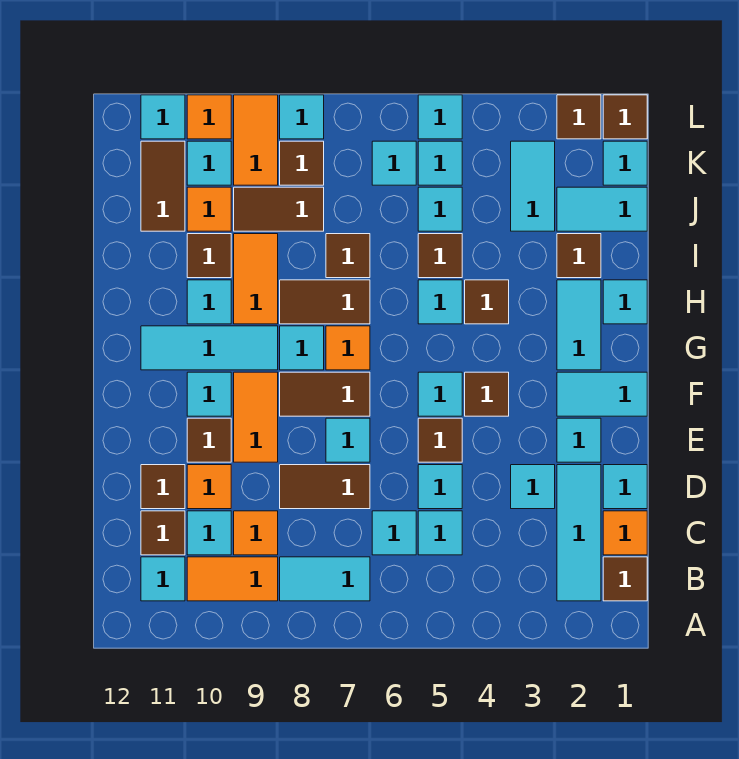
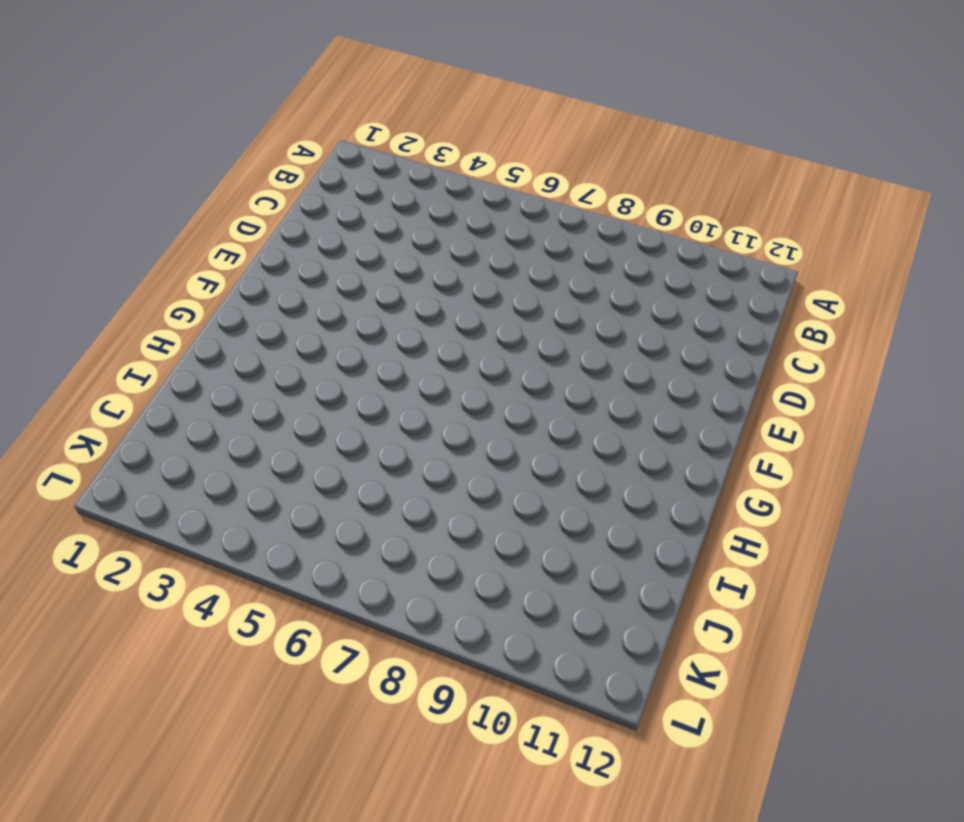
none -> brown tile B1 level 1
none -> cyan tile B2:D2 level 1
none -> cyan tile B7:B8 level 1
none -> orange tile B9:B10 level 1

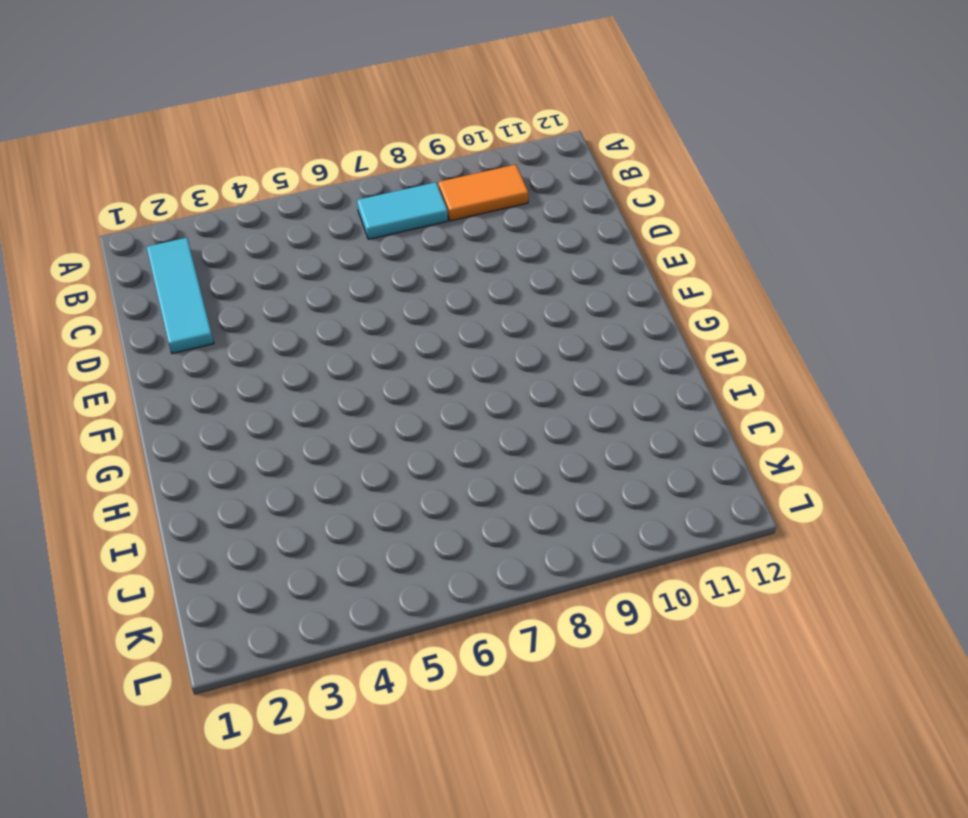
none -> brown tile B1 level 1
none -> cyan tile B11 level 1
none -> orange tile C1 level 1
none -> cyan tile C5 level 1

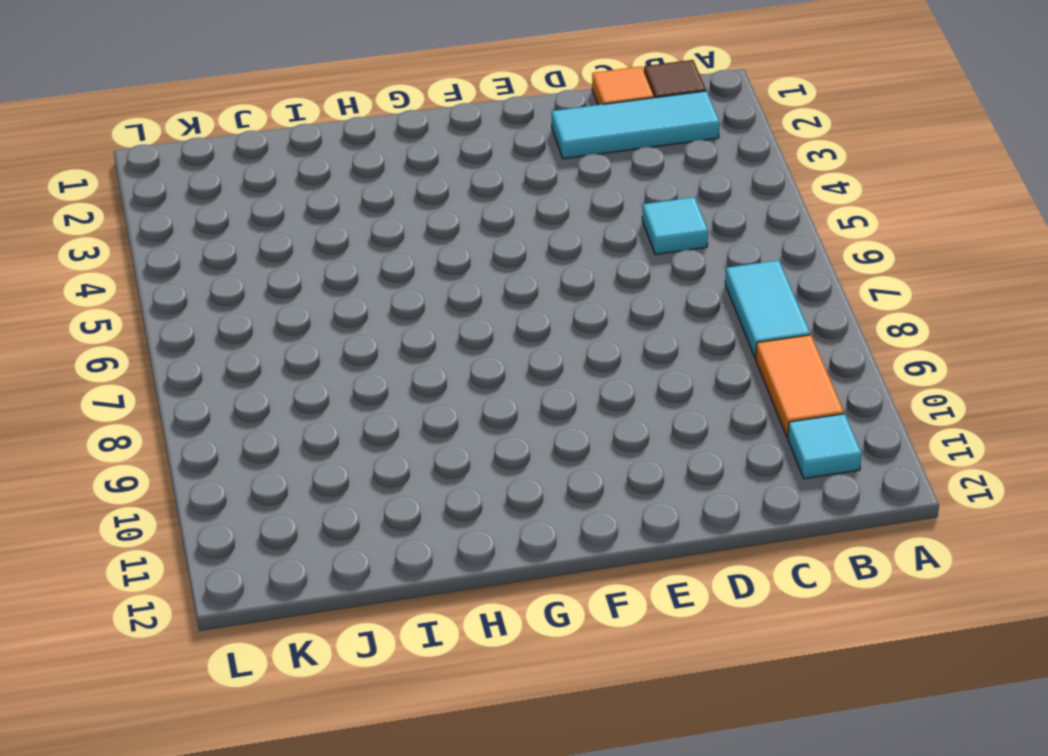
none -> cyan tile C6 level 1
none -> orange tile C9 level 1
none -> cyan tile C10 level 1
none -> brown tile C11 level 1

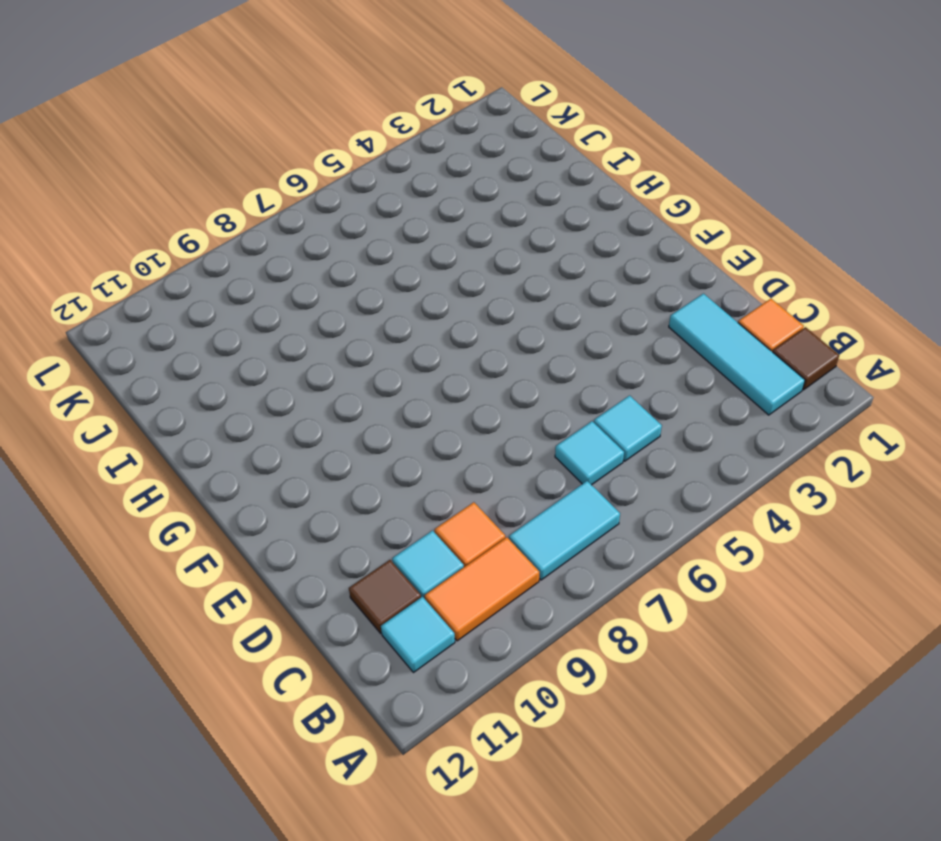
none -> cyan tile D1 level 1
none -> cyan tile D3 level 1
none -> cyan tile D5 level 1
none -> brown tile D7:D8 level 1

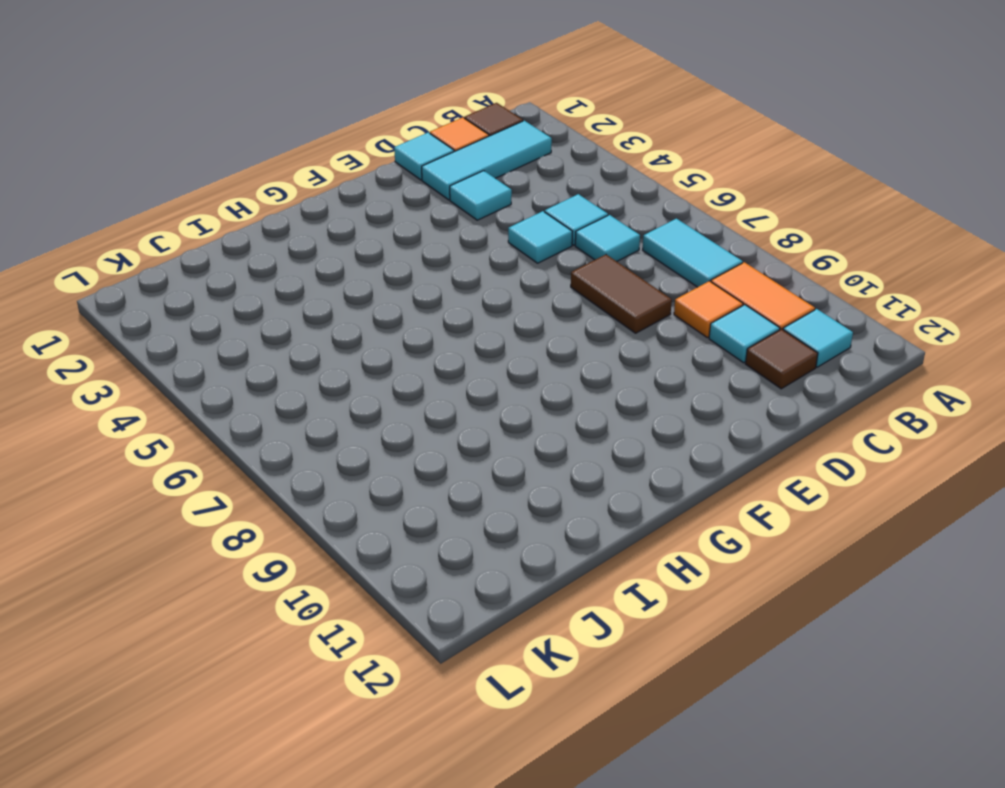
none -> orange tile D10 level 1
none -> brown tile D11 level 1
none -> cyan tile E2 level 1
none -> brown tile E5 level 1

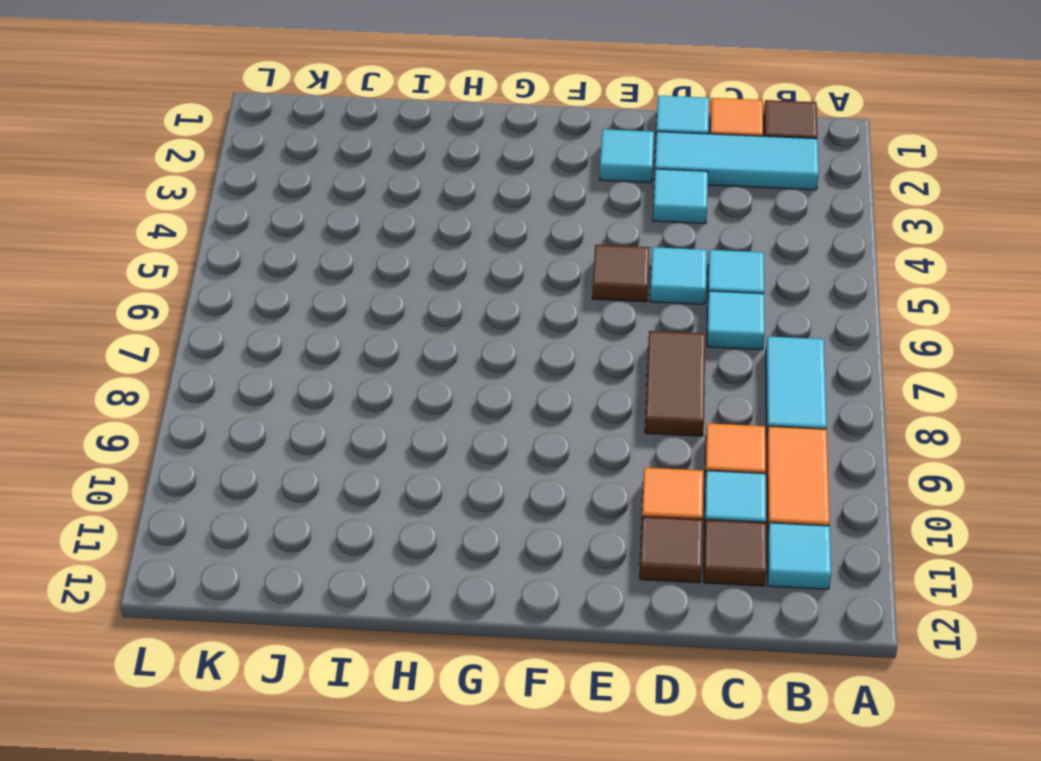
none -> cyan tile E7 level 1
none -> orange tile E9:F9 level 1
none -> brown tile E10 level 1
none -> cyan tile F1:F2 level 1

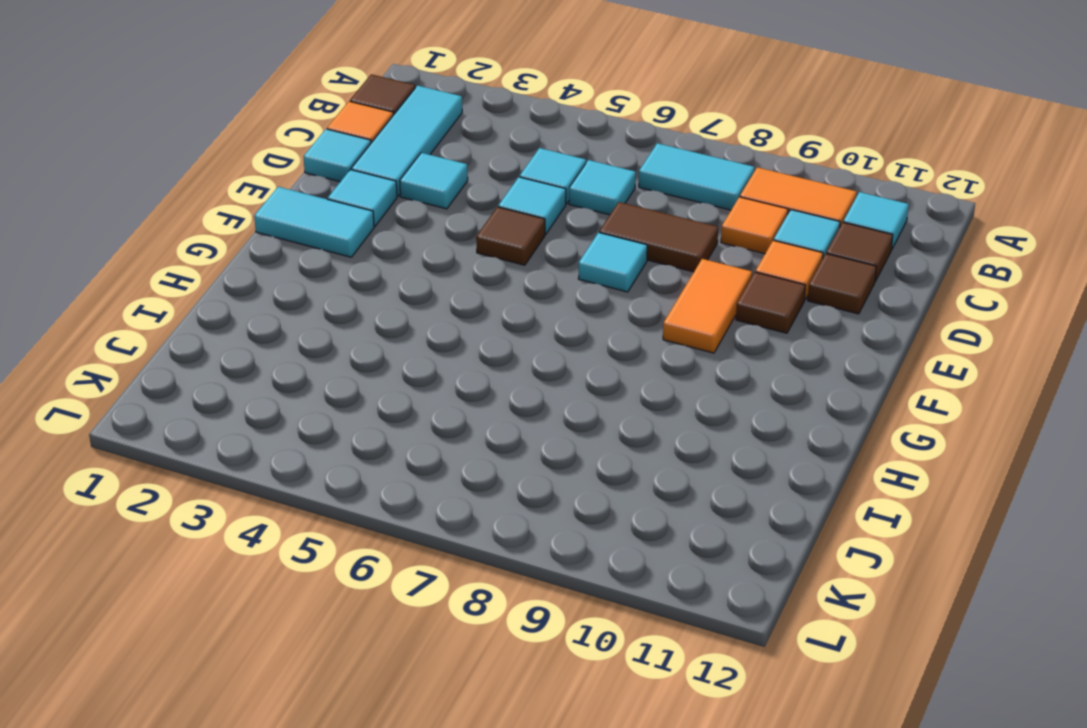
none -> brown tile F4 level 1
none -> cyan tile F5 level 1
none -> brown tile F7:F8 level 1
none -> cyan tile F10 level 1

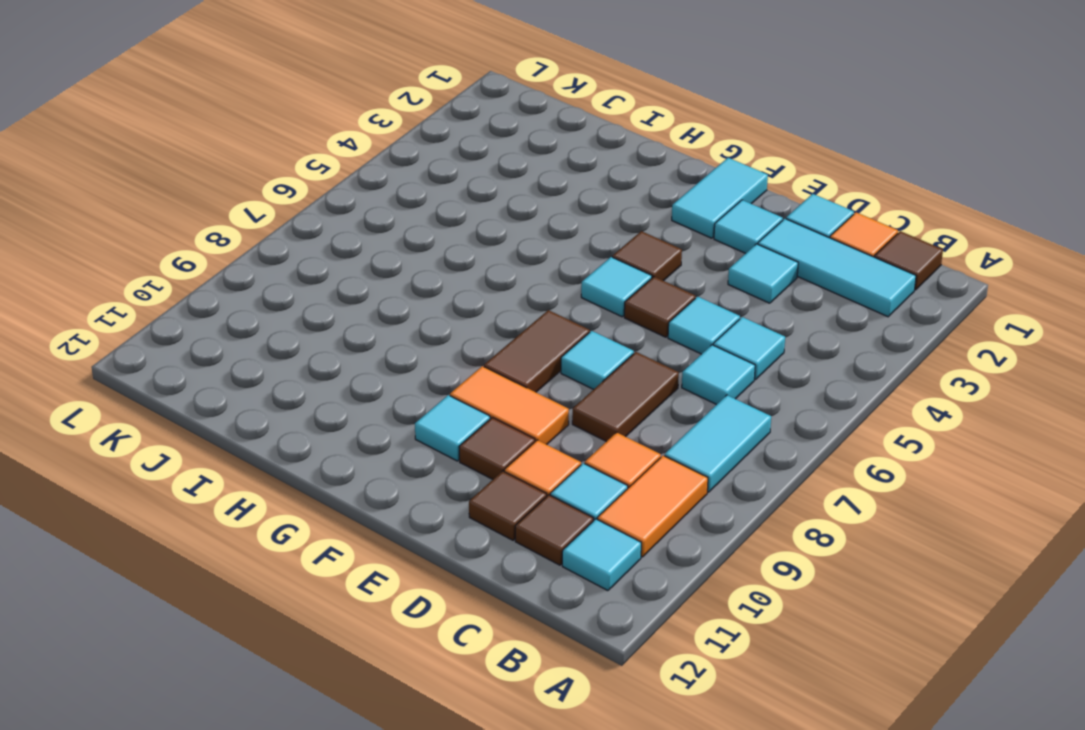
none -> cyan tile G2:H2 level 1
none -> orange tile G7 level 1
none -> cyan tile G8 level 1
none -> cyan tile G9:G11 level 1

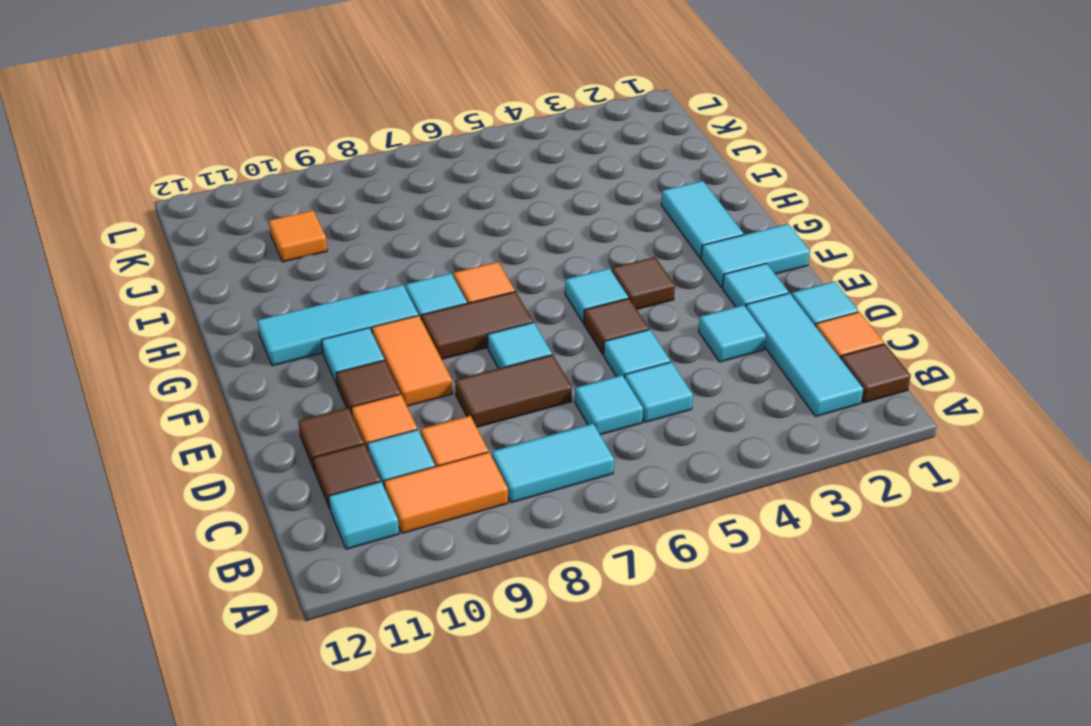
none -> cyan tile H1 level 1
none -> brown tile H4 level 1
none -> cyan tile H5 level 1
none -> brown tile H7:H8 level 1

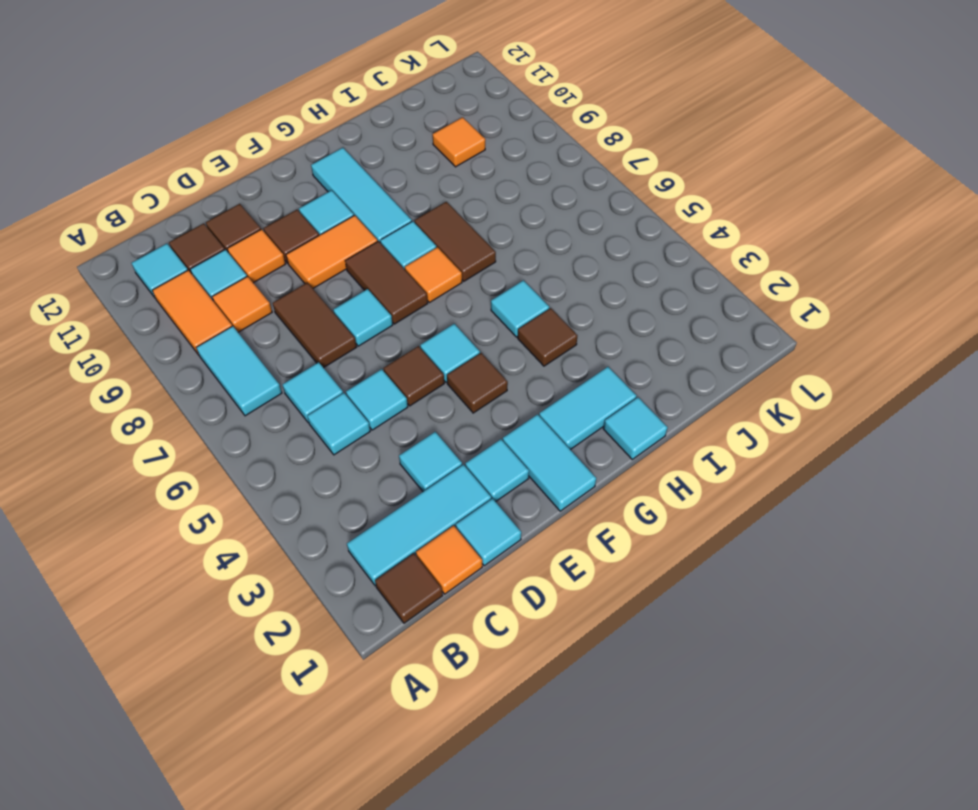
none -> orange tile H9:I9 level 1
none -> cyan tile H10 level 1
none -> brown tile I2 level 1
none -> brown tile I5 level 1

